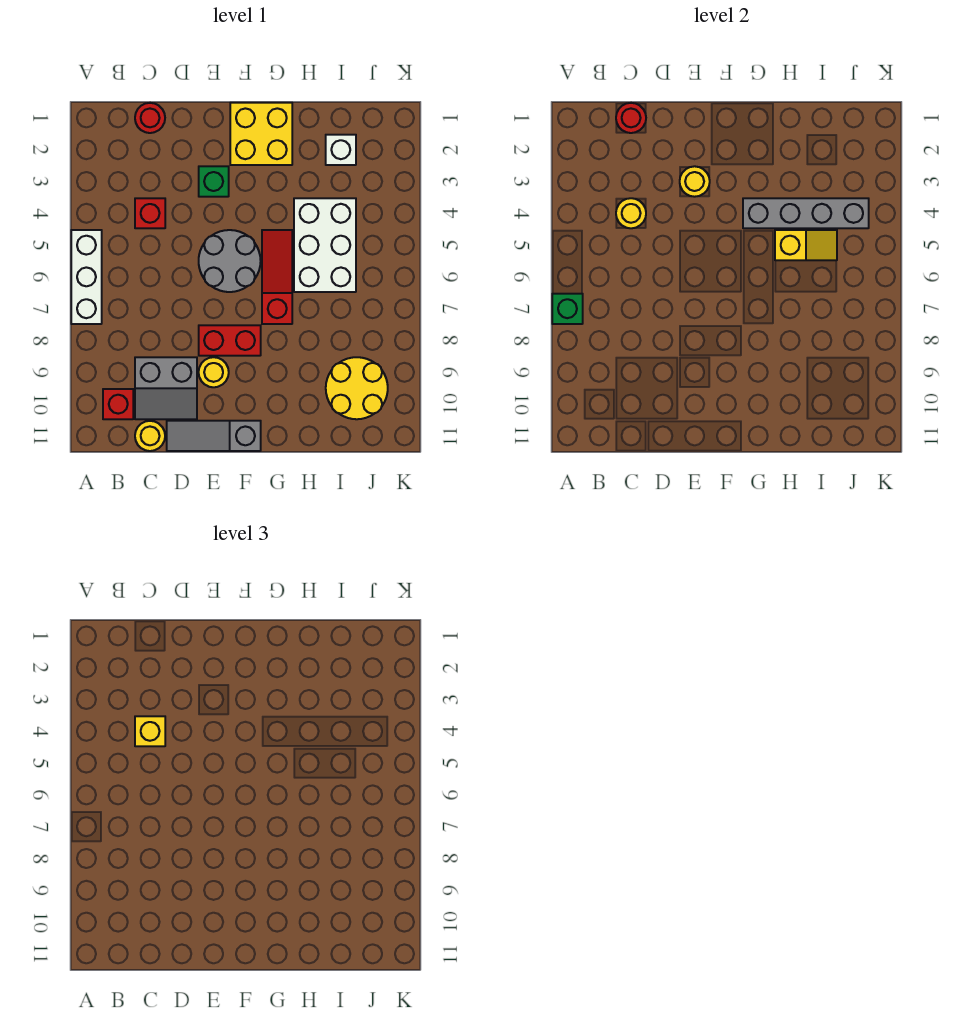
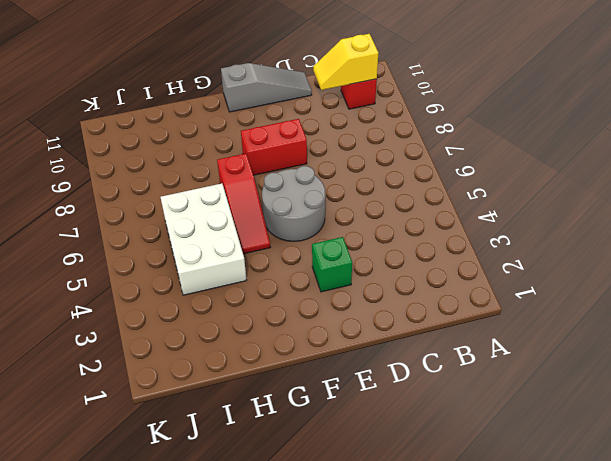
yellow slope B10:C10 level 2 top B -> yellow slope H5:I5 level 2 top H
none -> white brick A5:A7 level 1
none -> red round brick C1 level 1
none -> red brick C4 level 1

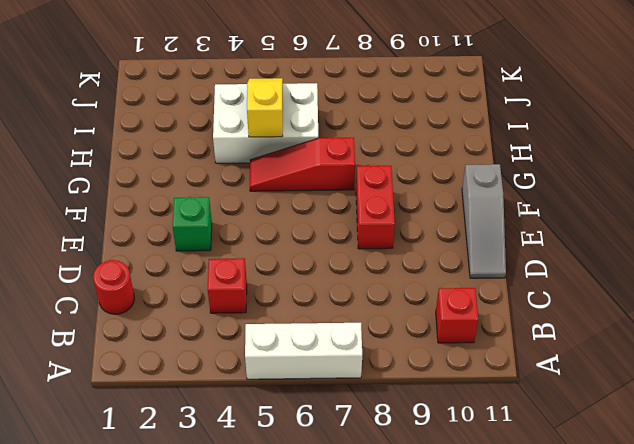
none -> grey slope C9:D10 level 1 top 9
none -> yellow round brick C11 level 1
none -> grey round brick E5:F6 level 1

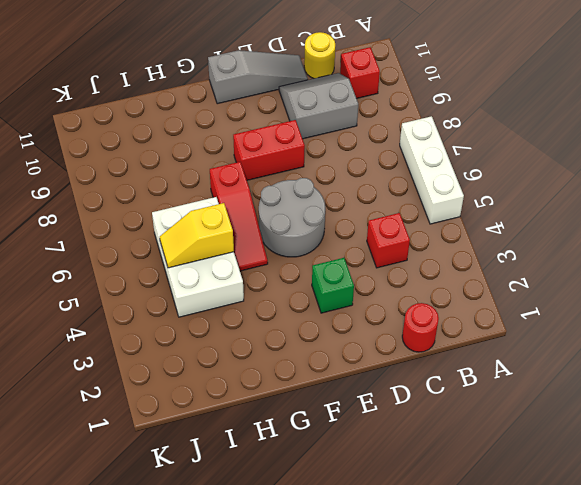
none -> yellow round brick E9 level 1
none -> yellow brick F1:G2 level 1
none -> white brick I2 level 1

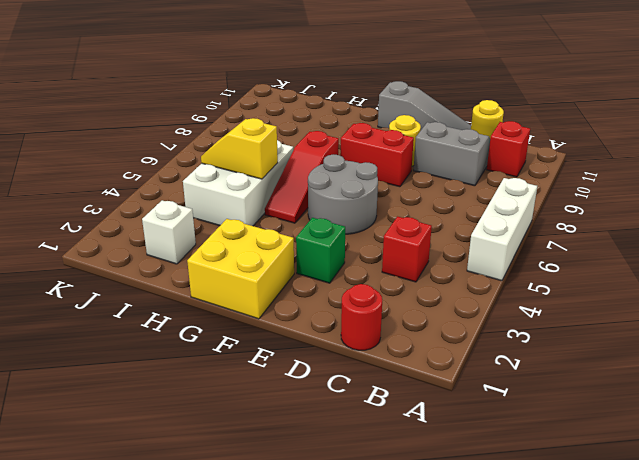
none -> yellow round brick I9:J10 level 1
none -> green brick A7 level 2
none -> red round brick C1 level 2

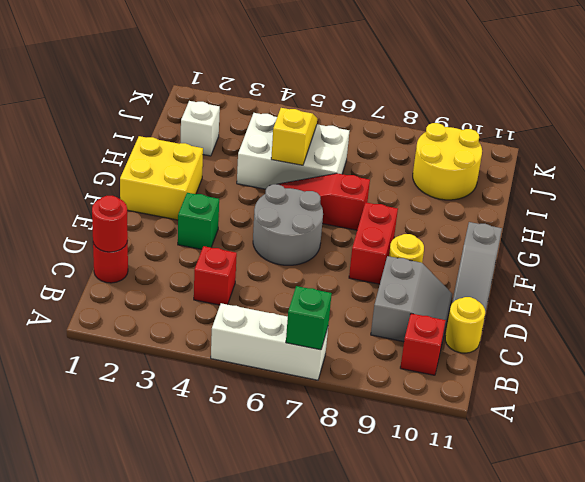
none -> yellow round brick C4 level 2
none -> yellow round brick E3 level 2
none -> grey brick G4:J4 level 2

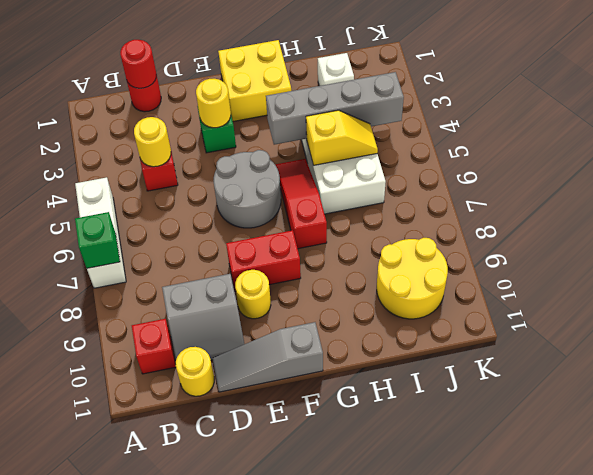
none -> yellow brick C4 level 3

